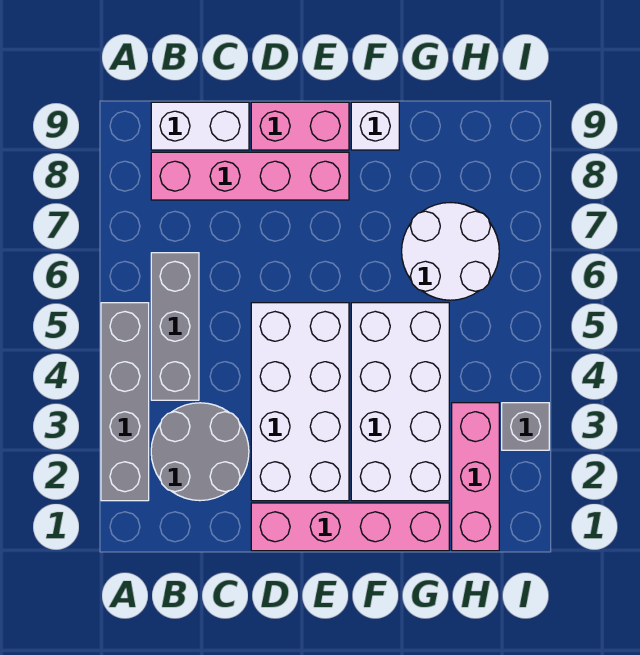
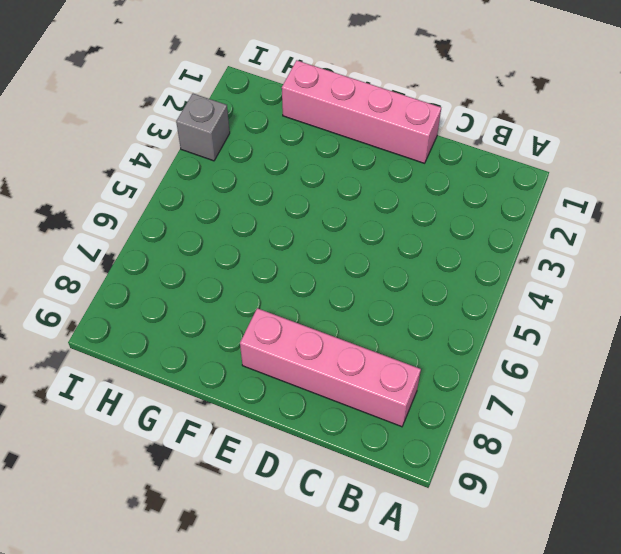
none -> grey brick A2:A5 level 1
none -> grey round brick B2:C3 level 1
none -> grey brick B4:B6 level 1

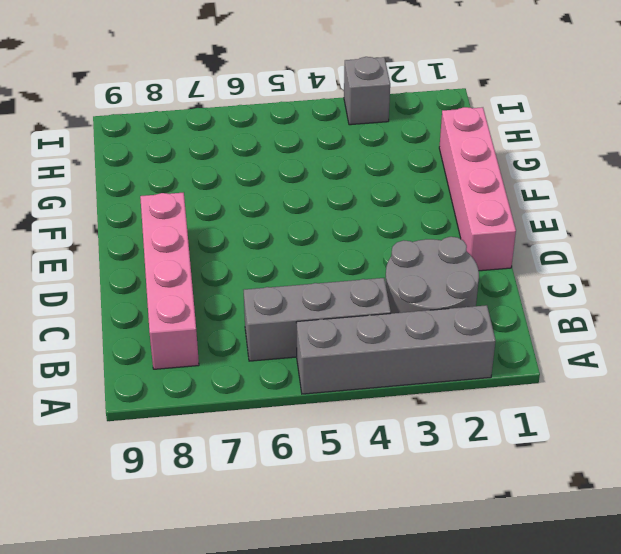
none -> white brick B9:C9 level 1
none -> white brick D2:E5 level 1
none -> pink brick D9:E9 level 1

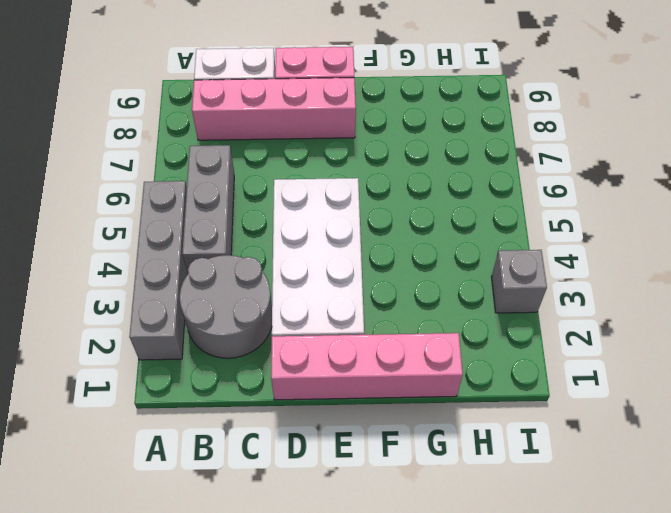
none -> white brick F2:G5 level 1
none -> white brick F9 level 1
none -> white round brick G6:H7 level 1

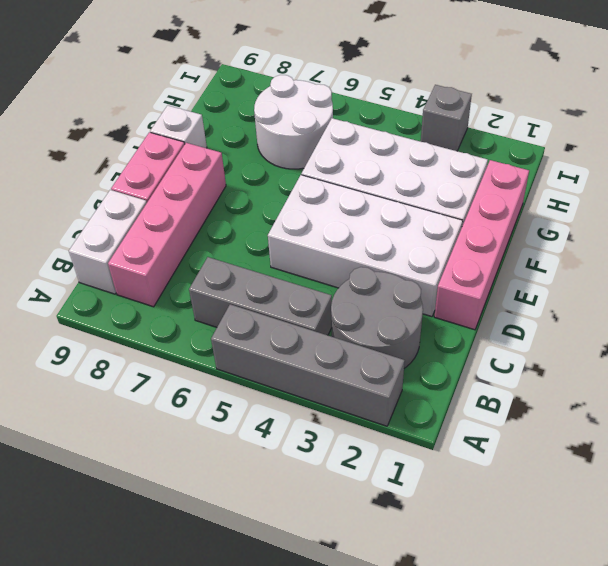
none -> pink brick H1:H3 level 1

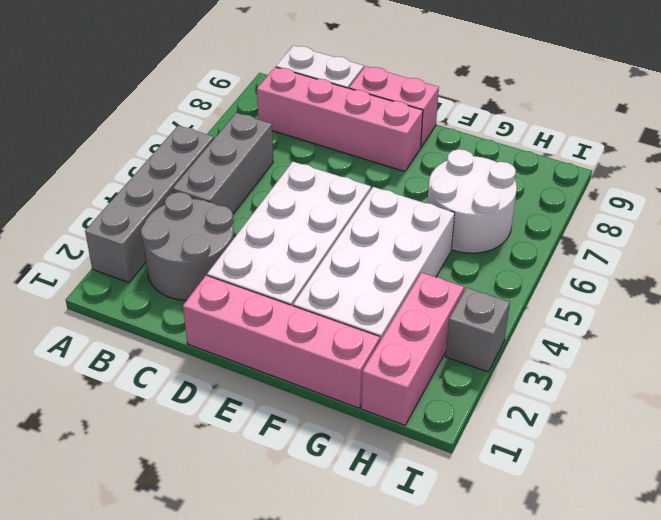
none -> white brick F9 level 1

